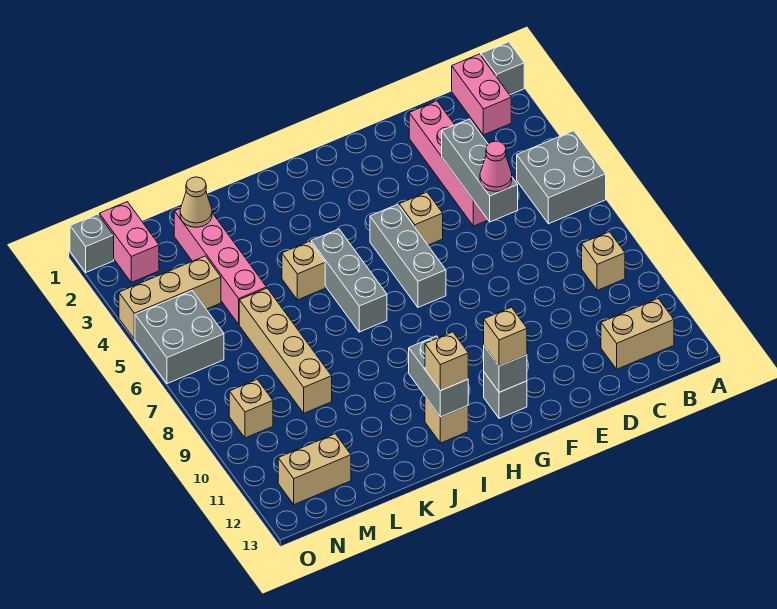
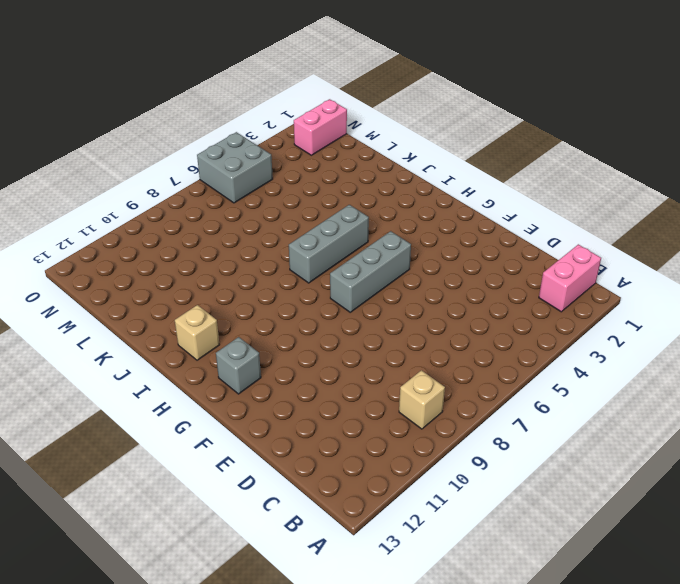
none -> grey brick A1 level 1
none -> grey brick A5:B6 level 1
none -> tan brick B12:C12 level 1

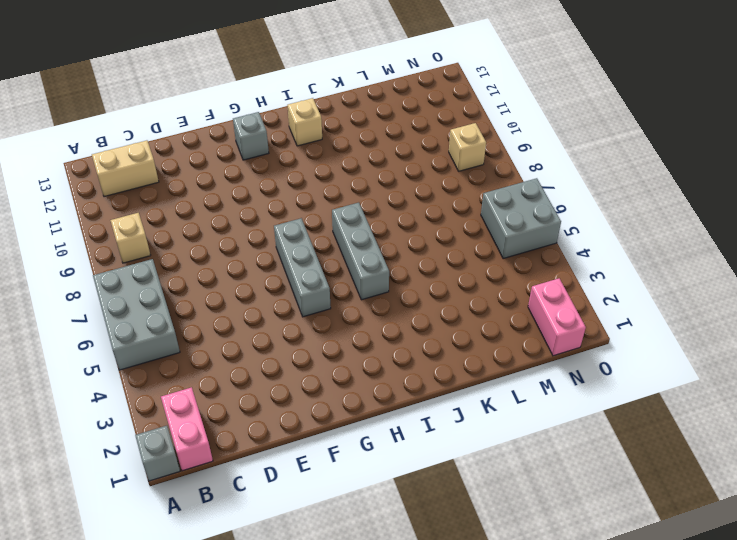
grey brick A5:B7 level 1 -> grey brick A5:B6 level 1
none -> pink brick D2:D5 level 1
none -> tan brick F5 level 1
none -> tan brick J5 level 1

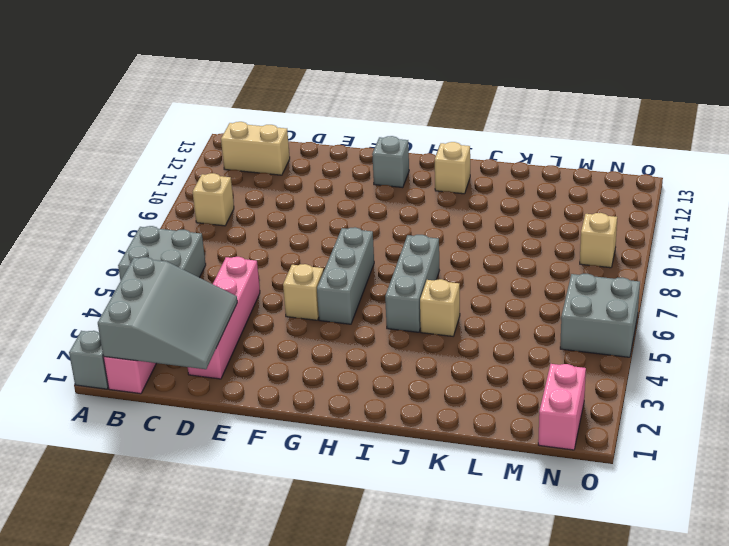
grey slope B1:D3 level 2 top B -> none
none -> pink brick L2:L5 level 1
none -> tan brick L6:L9 level 1
none -> tan brick M4:O4 level 1

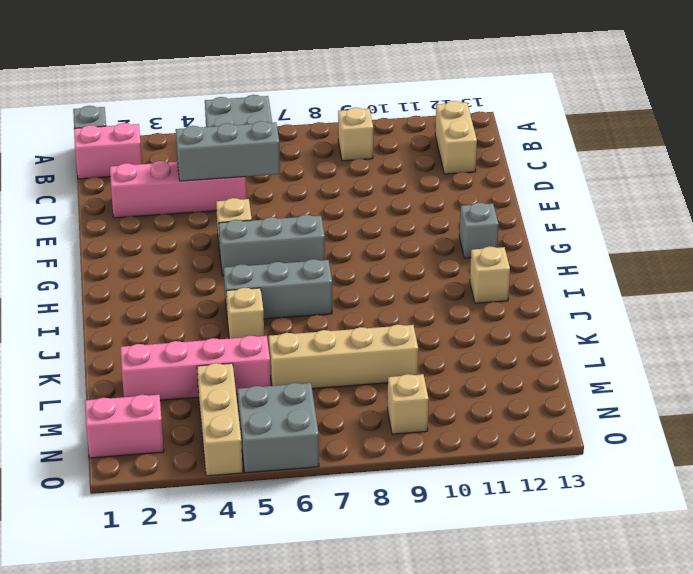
none -> tan brick M12:N12 level 1
none -> grey brick O1 level 1
none -> grey brick G12 level 2

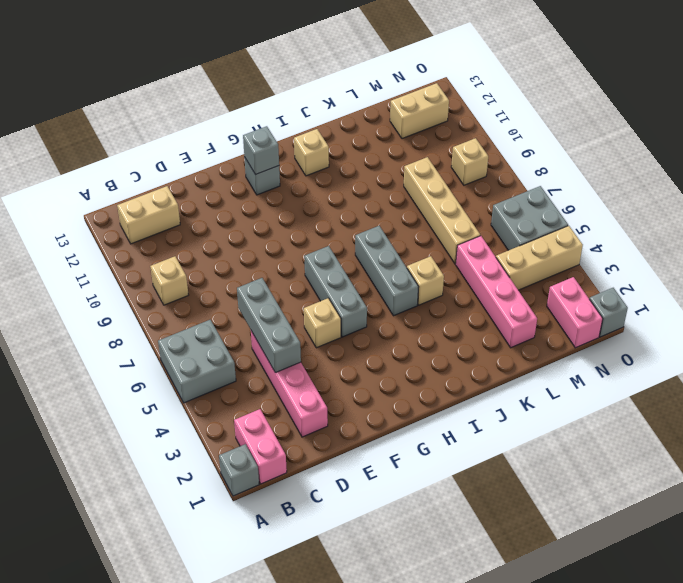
none -> grey brick I11:I12 level 2
none -> tan cone L2 level 2
none -> pink cone D6 level 3

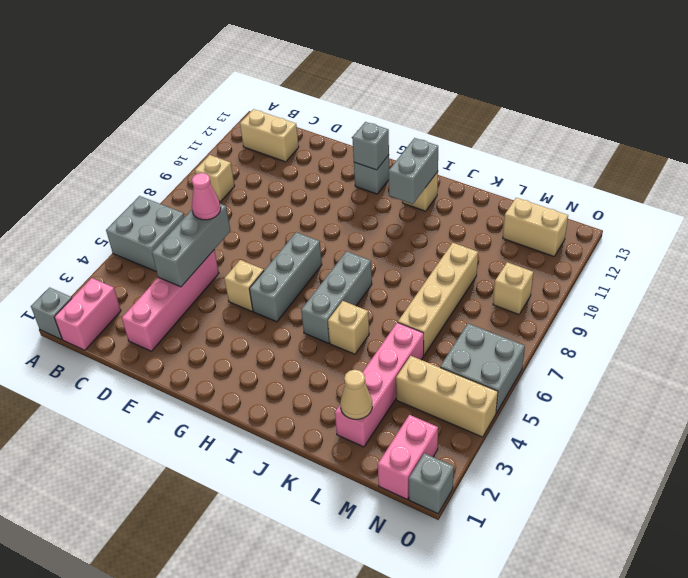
none -> tan brick G12 level 3
none -> tan brick I12 level 3

